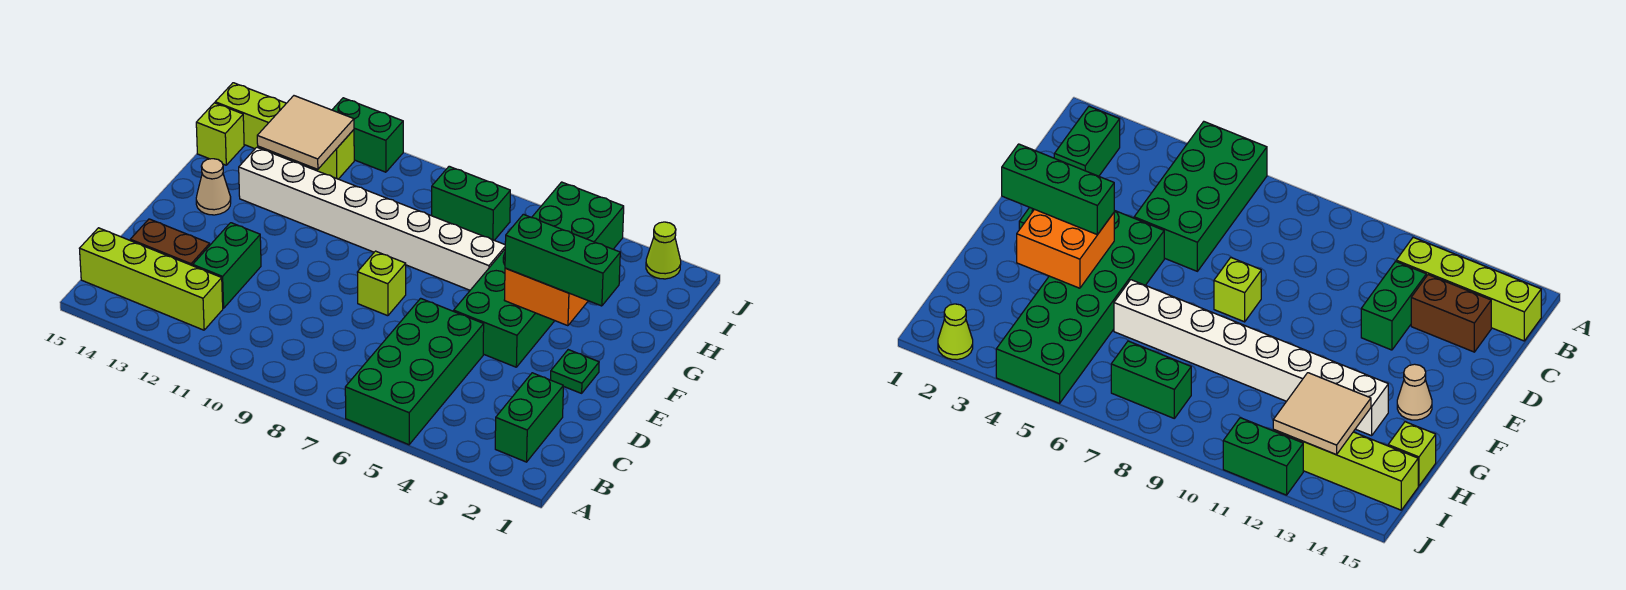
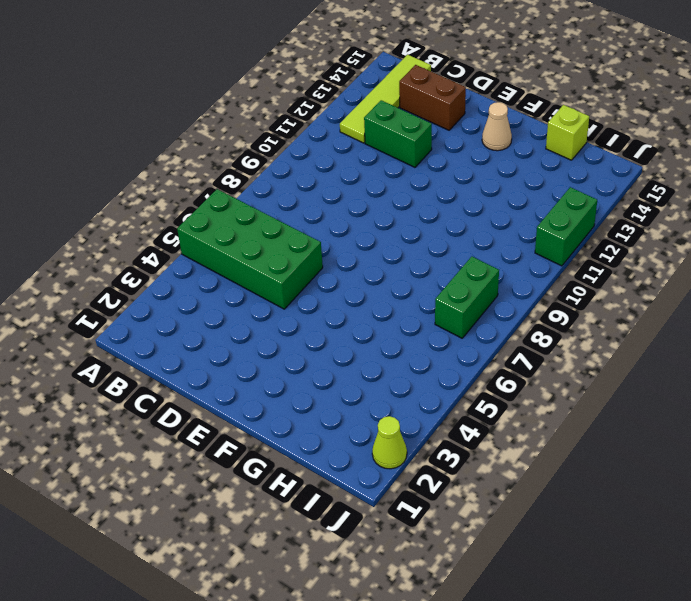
lime tile B12:B15 level 1 -> lime brick B12:B15 level 1
brown brick C14:D14 level 1 -> brown brick C13:C14 level 1
none -> green brick B2:C2 level 1
none -> green plate E2 level 1
none -> green brick E4:J5 level 1

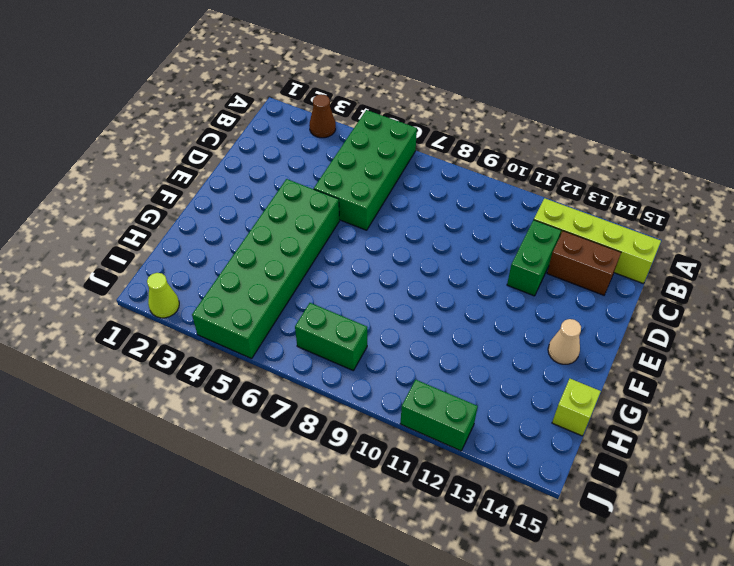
brown cone A3 level 1 -> none
none -> green brick B2:C2 level 1
none -> green plate E2 level 1
none -> lime brick E8 level 1

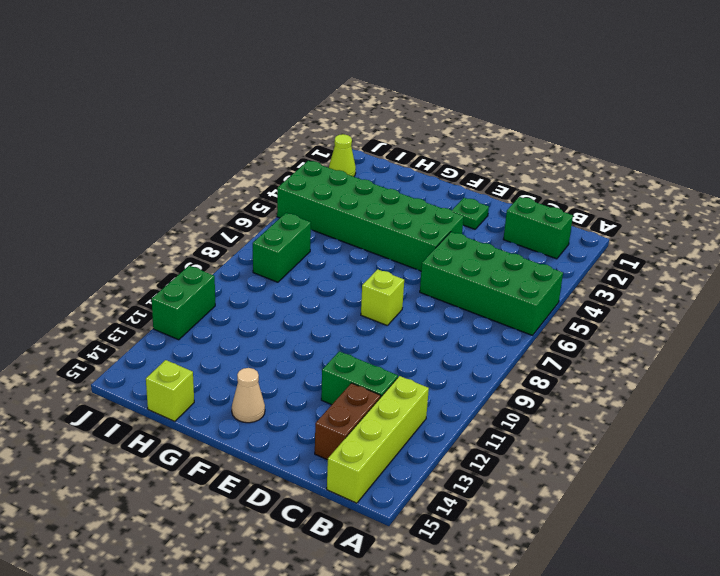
none -> white brick G6:G13 level 1
none -> lime brick I12:I15 level 1
none -> orange brick F3:G4 level 2

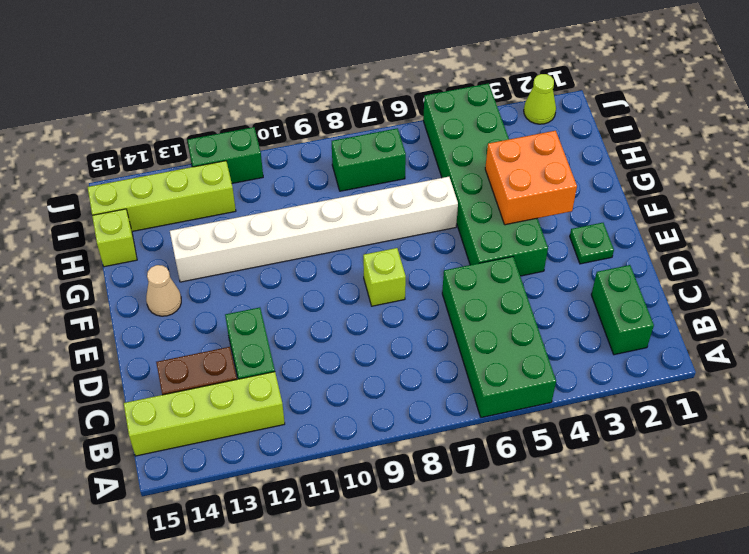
none -> tan tile H12:I13 level 2
none -> green brick F2:F4 level 3

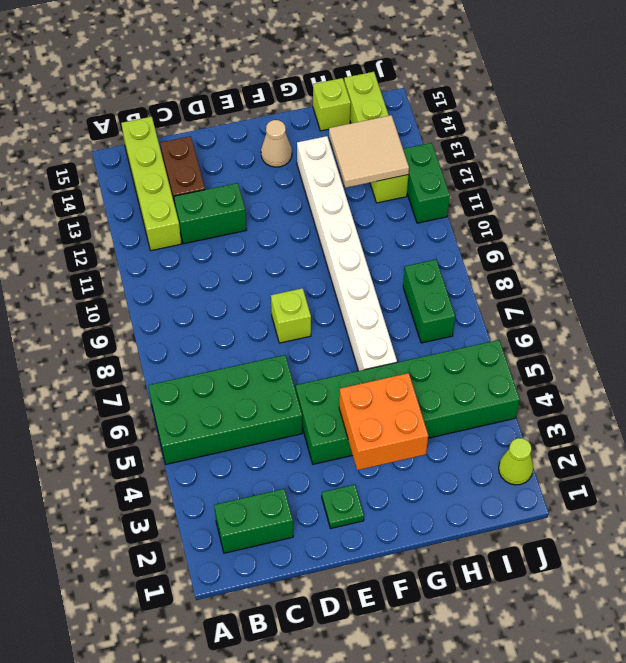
none -> green brick F2:F4 level 3

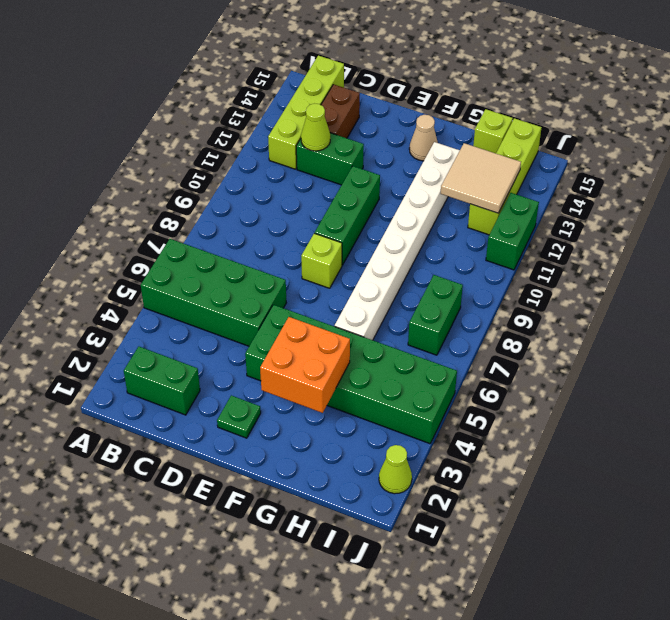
lime cone C12 level 2 -> none
green brick E9:E11 level 1 -> green brick F2:F4 level 3

